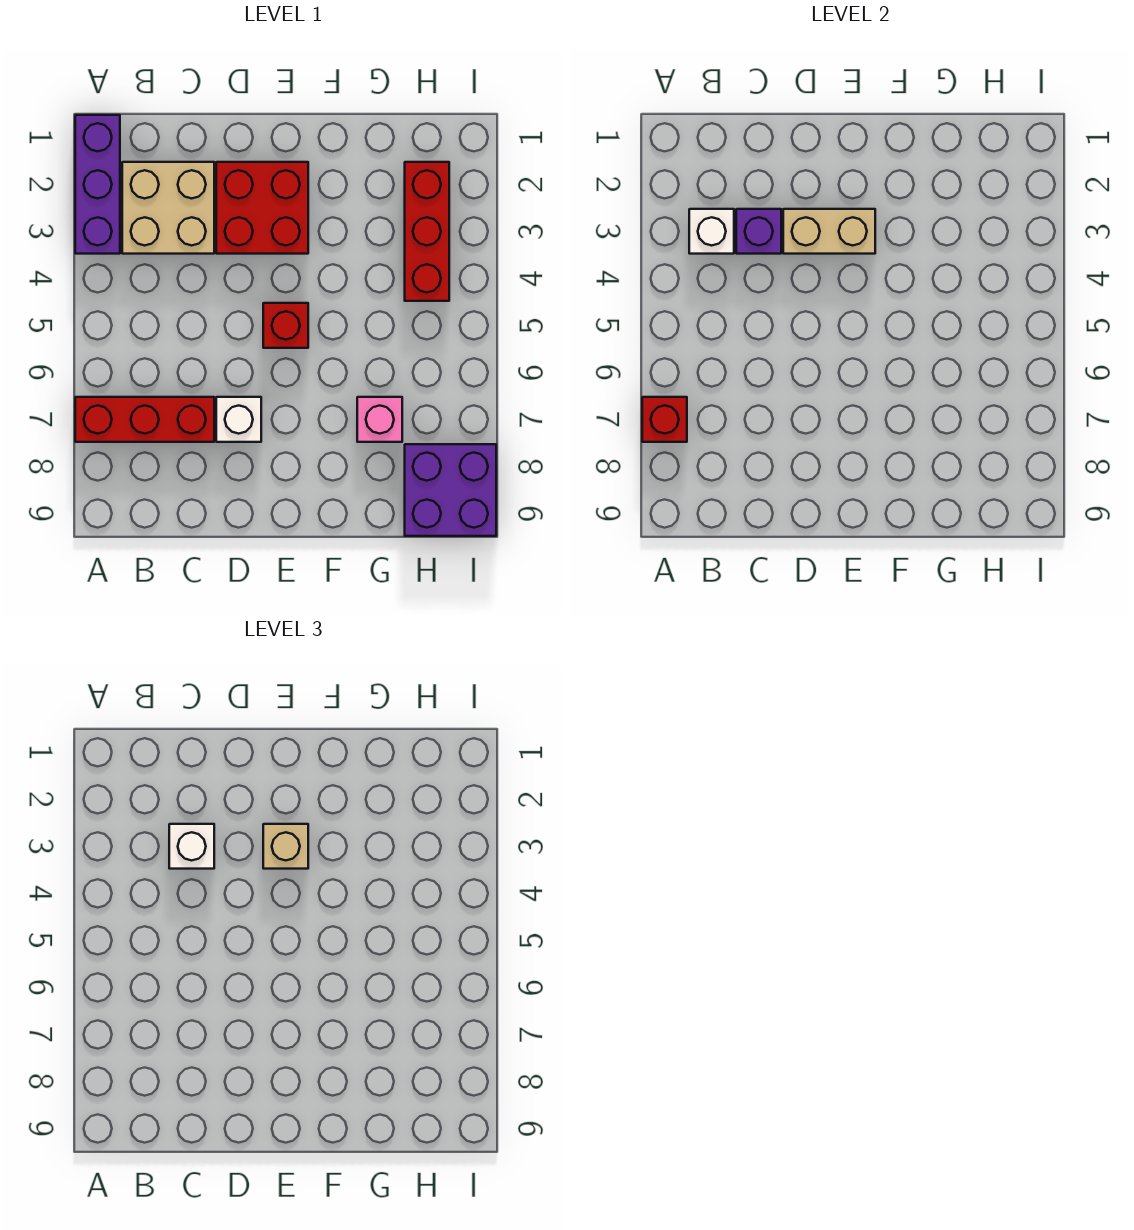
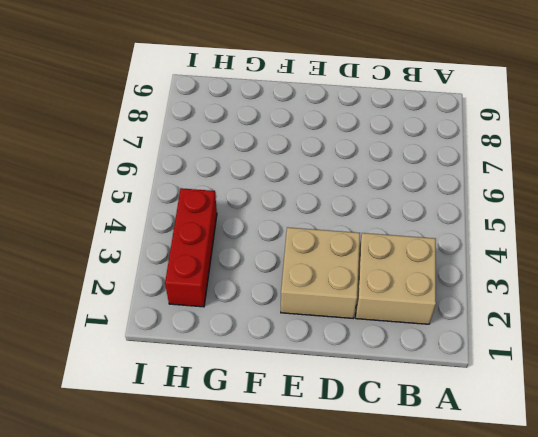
tan brick D2:E3 level 1 -> red brick D2:E3 level 1
none -> purple brick A1:A3 level 1
none -> red brick A7:C7 level 1
none -> white brick D7 level 1

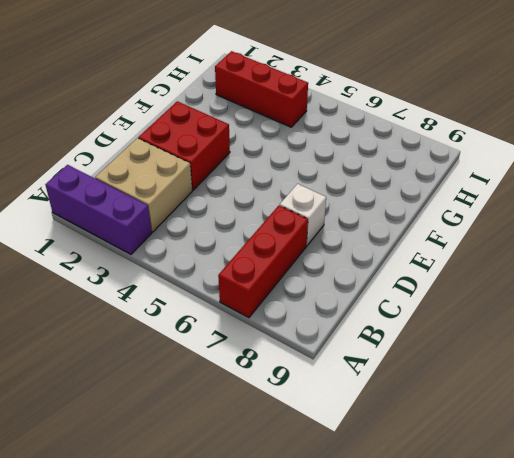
none -> red brick E5 level 1
none -> pink brick G7 level 1
none -> purple brick H8:I9 level 1

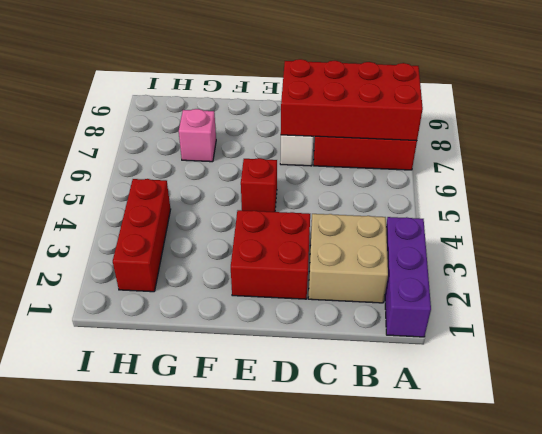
red brick A7:D8 level 2 -> red brick A7 level 2
none -> purple brick H8:I9 level 1
none -> white brick B3 level 2
none -> purple brick C3 level 2

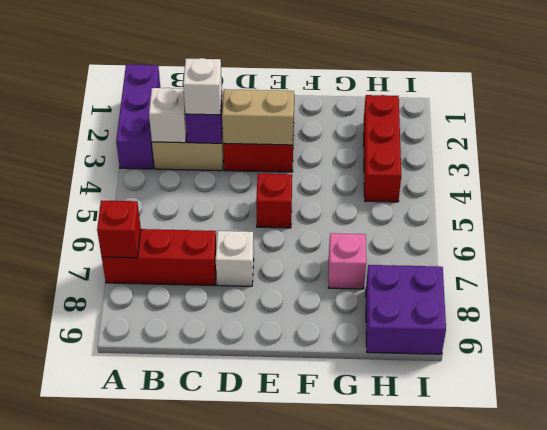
none -> tan brick E3 level 3

